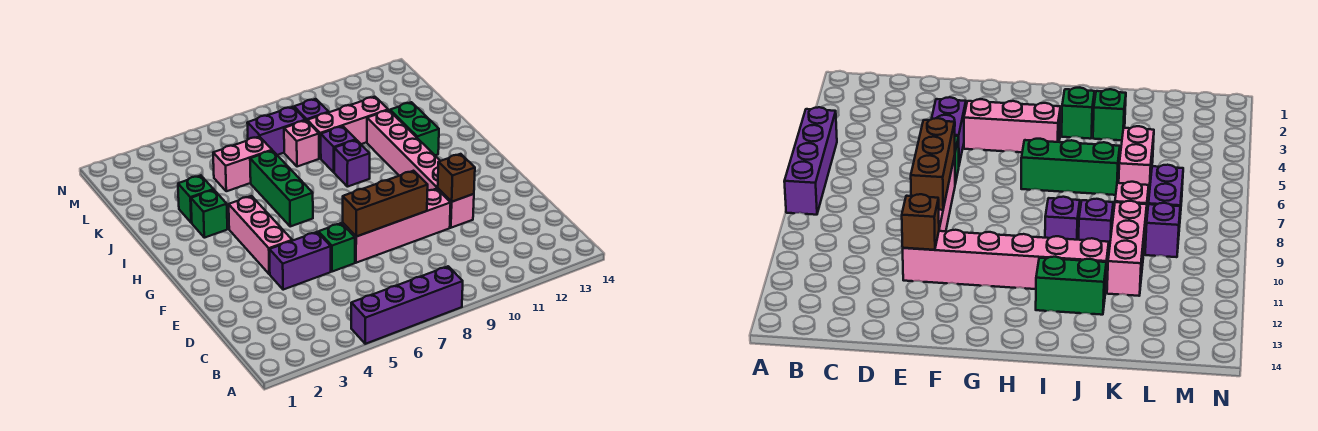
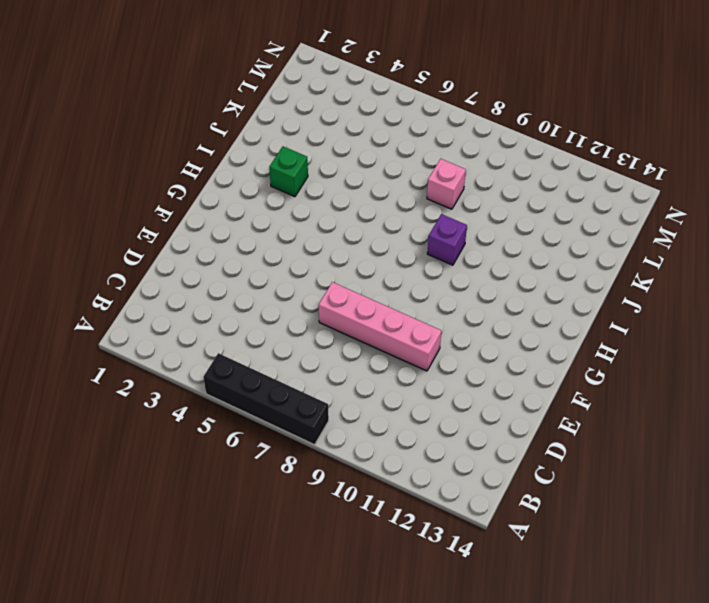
black brick A5:A8 level 1 -> purple brick A5:A8 level 1
none -> purple brick E4:E5 level 1
none -> green brick E6 level 1
none -> pink brick E11:J11 level 1

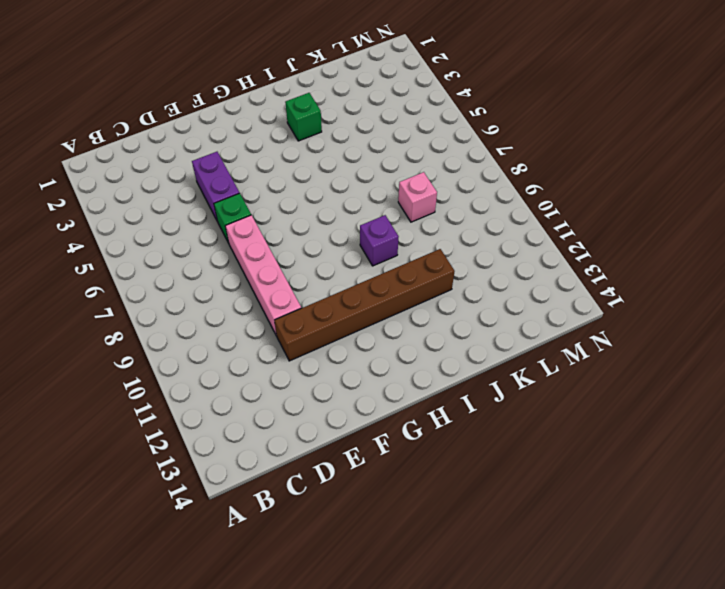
brown brick E11:J11 level 1 -> pink brick E11:J11 level 1
none -> purple brick A5:A8 level 1
none -> pink brick F4:H4 level 1
none -> green brick H6:J6 level 1

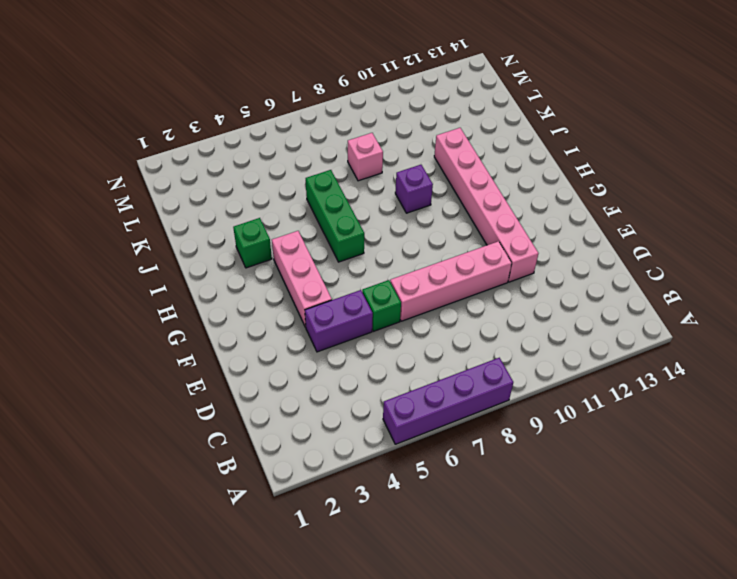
none -> green brick I12:J12 level 1
none -> green brick J3 level 1
none -> purple brick J9 level 1

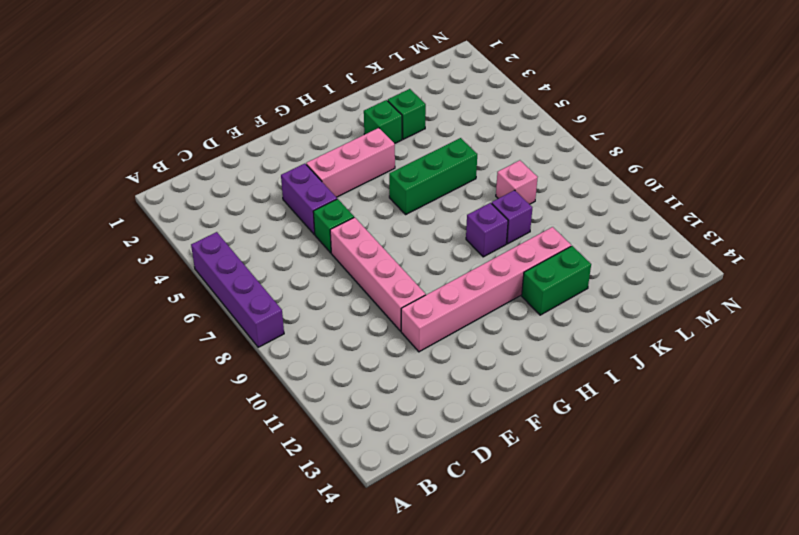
none -> pink brick K5:K6 level 1
none -> pink brick K9:K11 level 1
none -> purple brick L7:L8 level 1

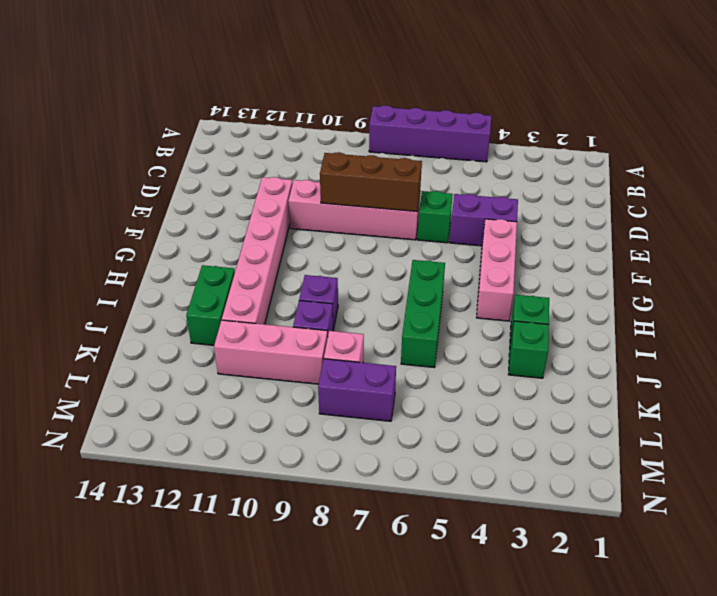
none -> pink brick K5:K6 level 1
none -> purple brick L9 level 1
none -> brown brick E11 level 2

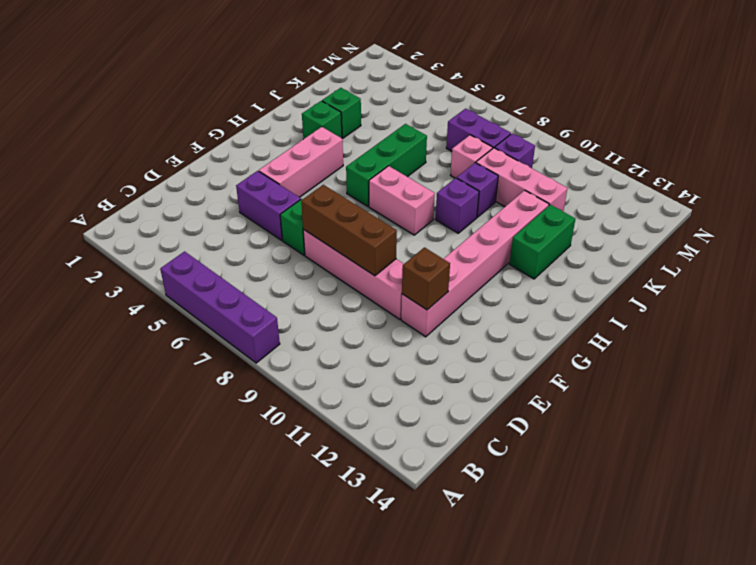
pink brick H7:H8 level 1 -> pink brick K5:K6 level 1

